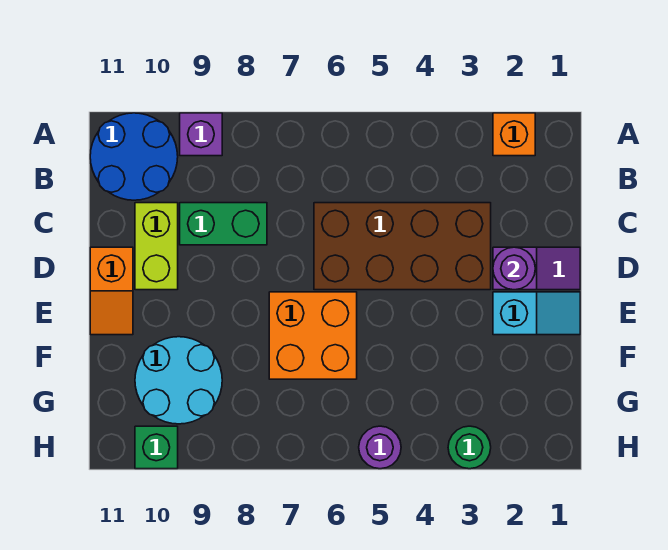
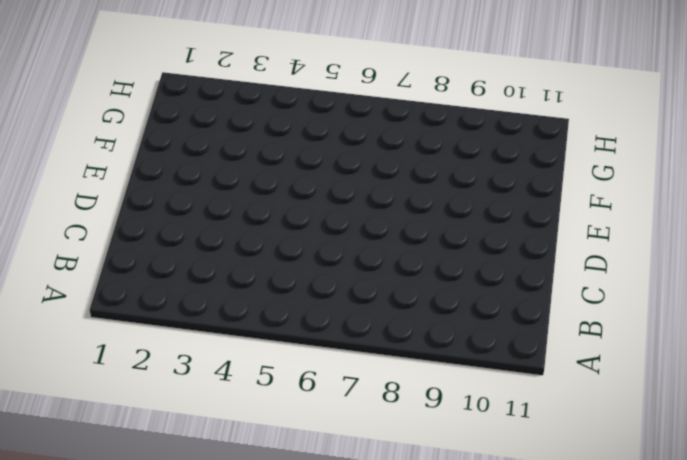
none -> orange brick A2 level 1
none -> purple brick A9 level 1
none -> blue round brick A10:B11 level 1

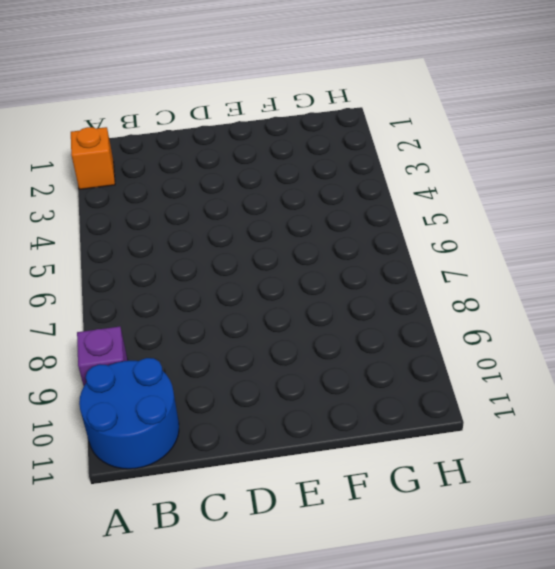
none -> brown brick C3:D6 level 1
none -> green brick C8:C9 level 1
none -> lime brick C10:D10 level 1

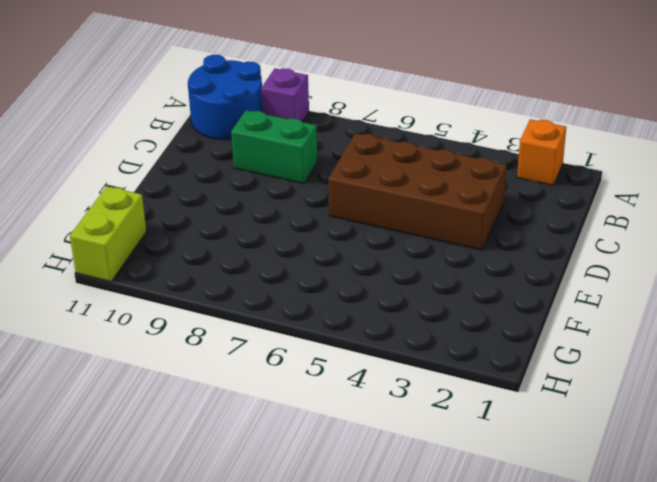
lime brick G11:H11 level 1 -> lime brick C10:D10 level 1
none -> purple slope D1:D2 level 1 top 2
none -> orange slope D11:E11 level 1 top D
none -> cyan slope E1:E2 level 1 top 2

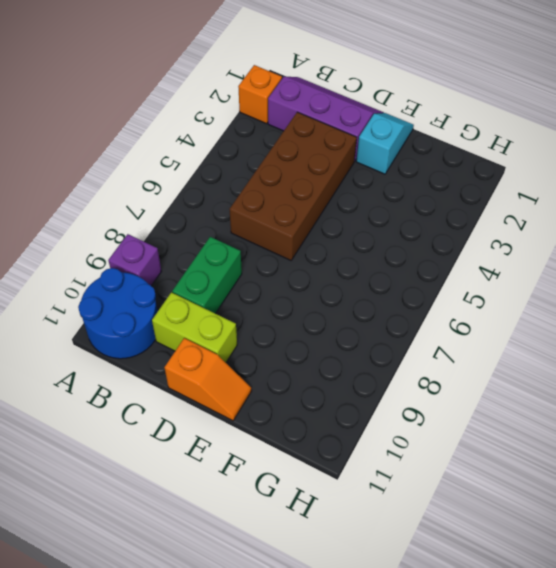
purple slope B1:D2 level 1 top 2 -> purple slope D1:D2 level 1 top 2
none -> orange brick E6:F7 level 1
none -> cyan round brick F9:G10 level 1
none -> green round brick H3 level 1

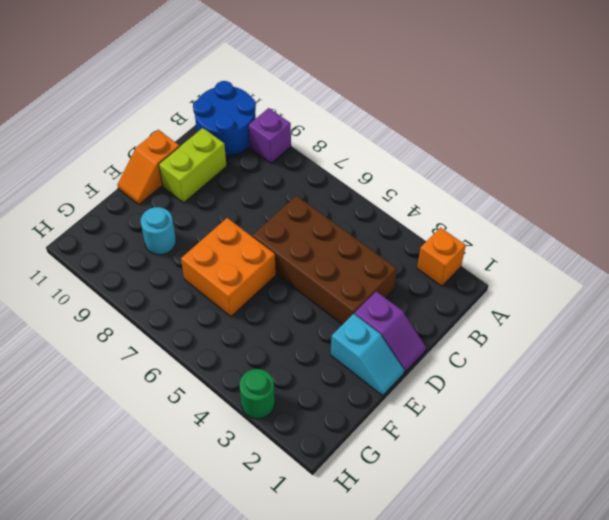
cyan round brick F9 level 1 -> cyan round brick F9:G10 level 1
none -> green brick C8:C9 level 1
none -> purple round brick H5 level 1
none -> green brick H10 level 1

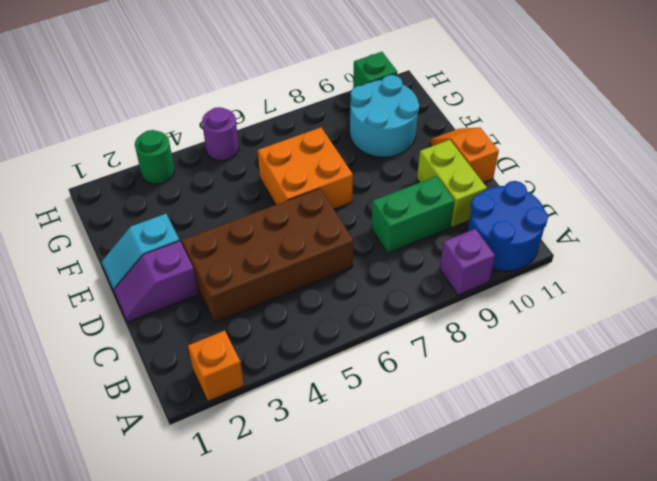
none -> purple round brick D2 level 2

